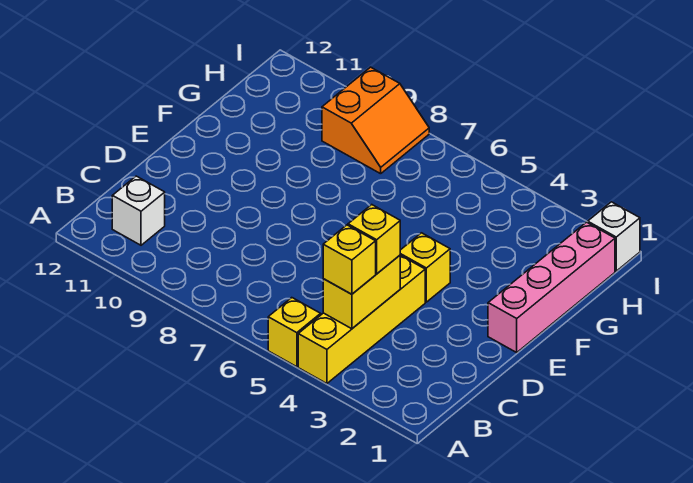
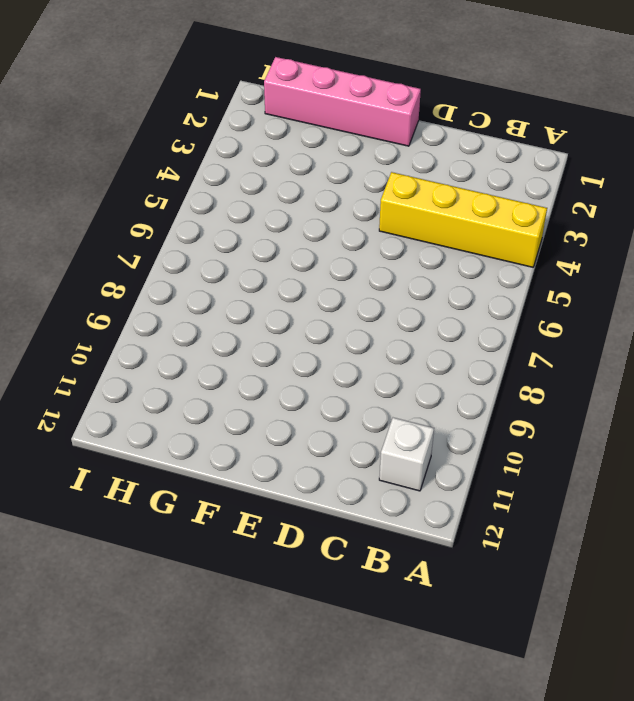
none -> yellow brick A5 level 1
none -> yellow brick E4 level 1

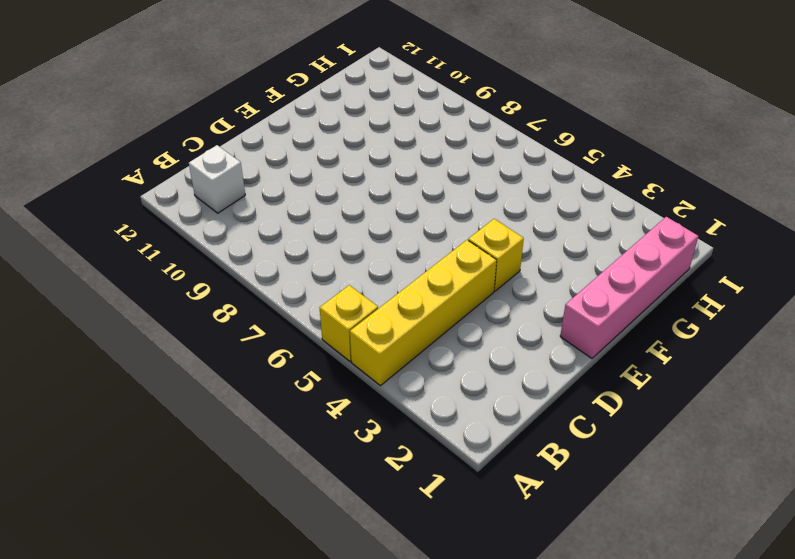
none -> orange slope H8:I9 level 1 top 9
none -> white brick I1 level 1

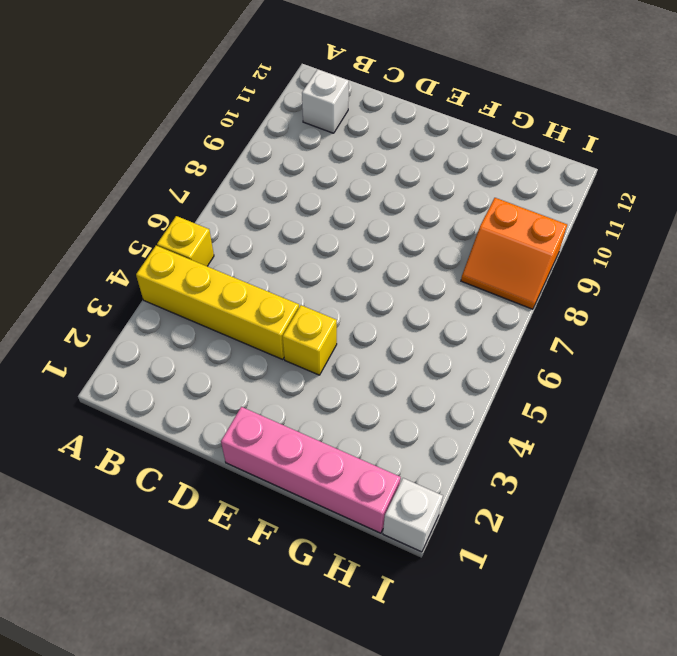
none -> yellow brick B4:C4 level 2
none -> yellow brick B4 level 3

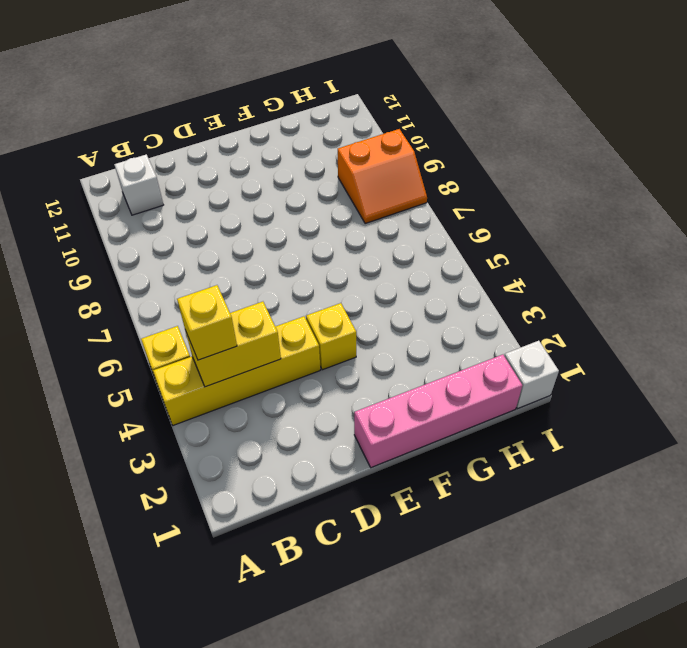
none -> yellow brick C4 level 3

